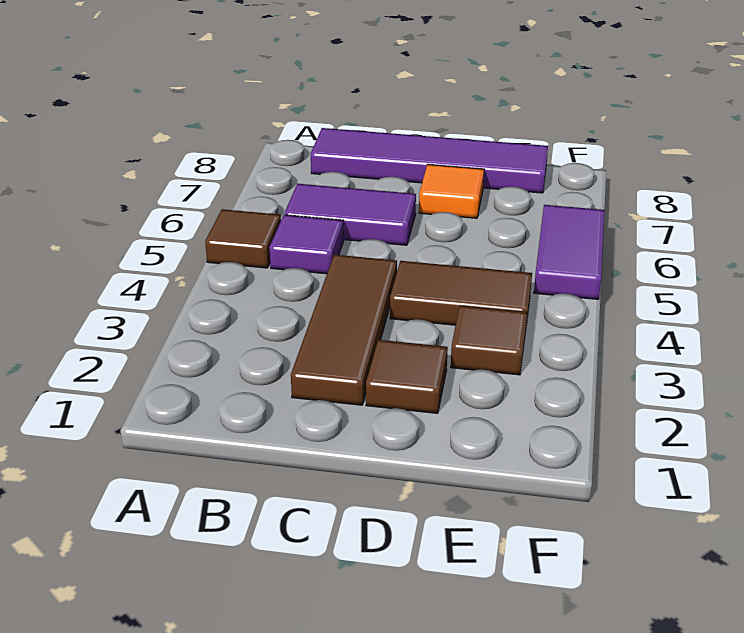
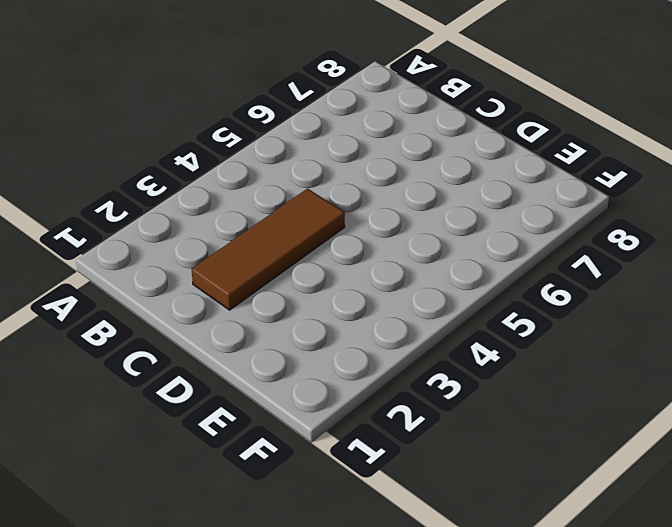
none -> brown tile A5 level 1
none -> purple tile B5 level 1

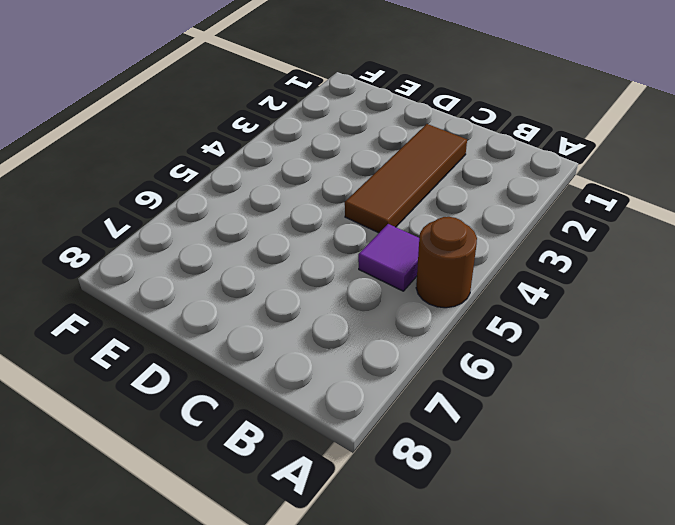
brown round brick A5 level 1 -> brown tile A5 level 1
none -> purple tile B6:C6 level 1
none -> purple tile B8:E8 level 1

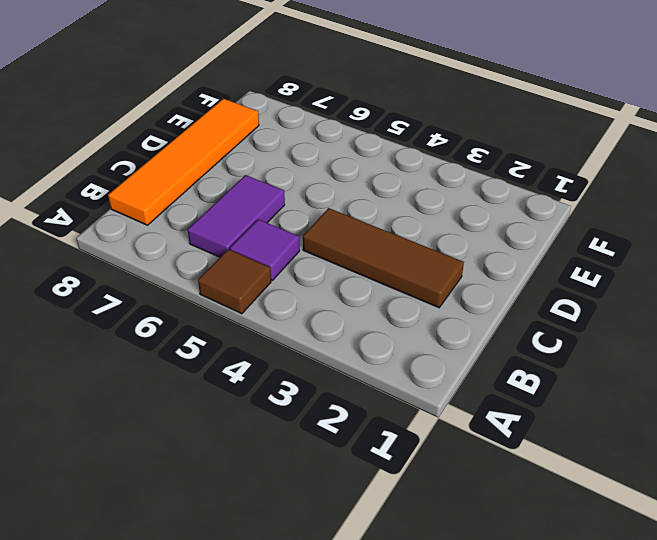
orange tile B8:E8 level 1 -> purple tile B8:E8 level 1
none -> brown tile D2 level 1
none -> brown tile D4:E4 level 1

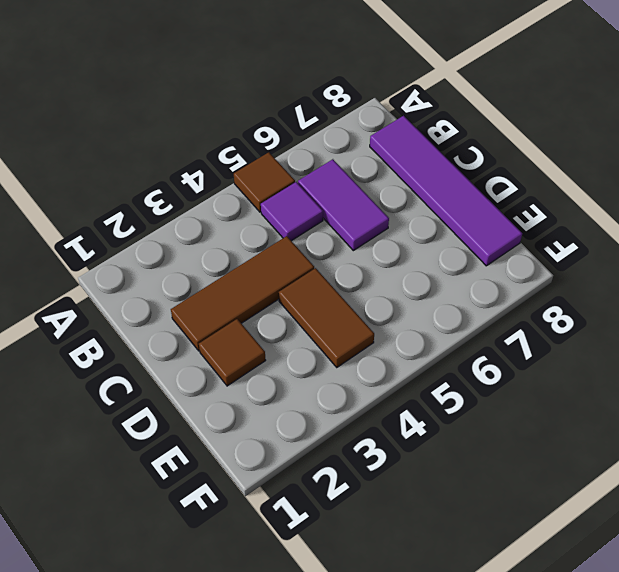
none -> orange tile D7 level 1
none -> brown tile E3 level 1

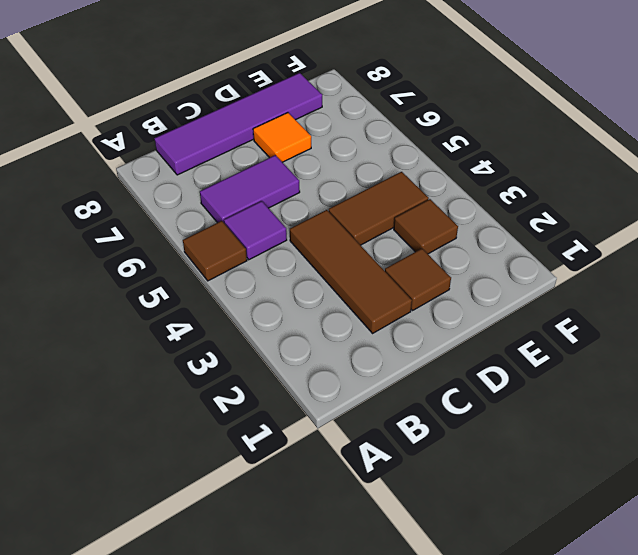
none -> purple tile F5:F6 level 1

